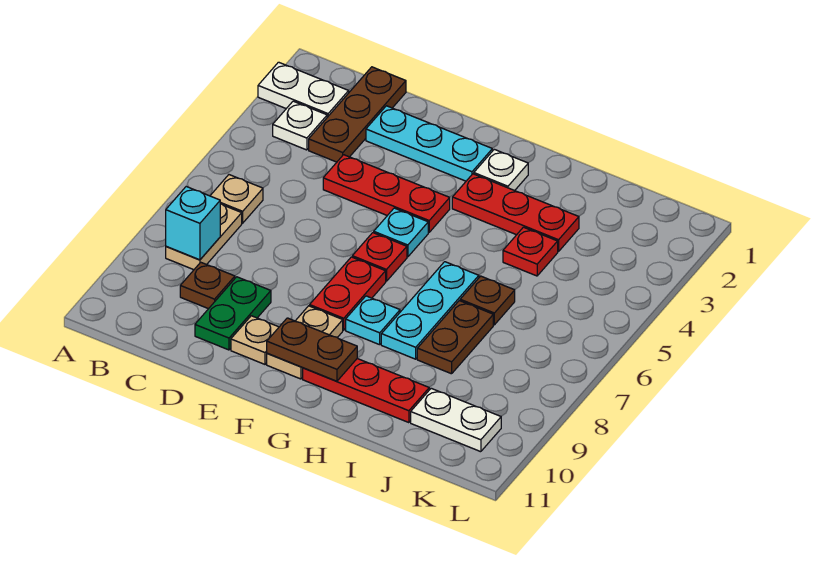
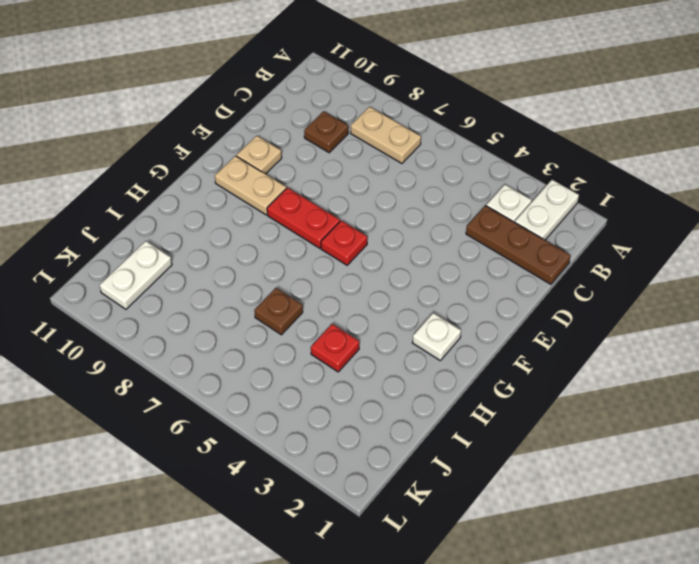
none -> tan plate B6 level 1
none -> cyan plate D2:F2 level 1
none -> red plate D4:F4 level 1

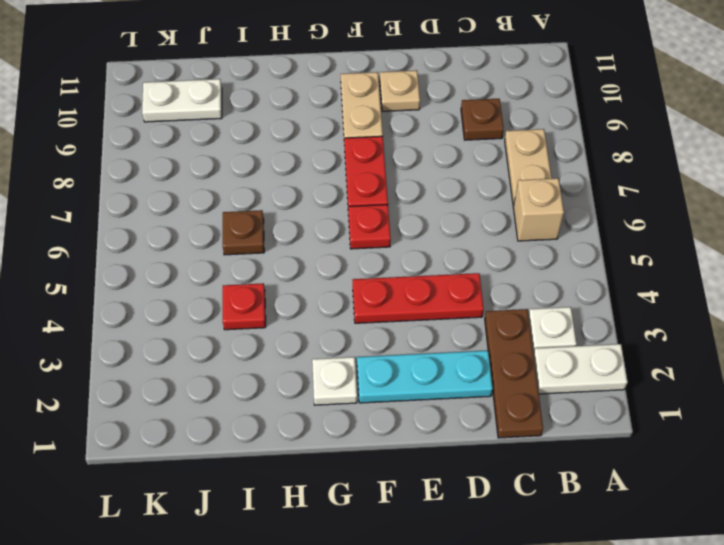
tan brick B6 level 1 -> tan plate B6 level 1
none -> green plate D9:D10 level 1
none -> cyan plate F5 level 1
none -> red plate G3:I3 level 1

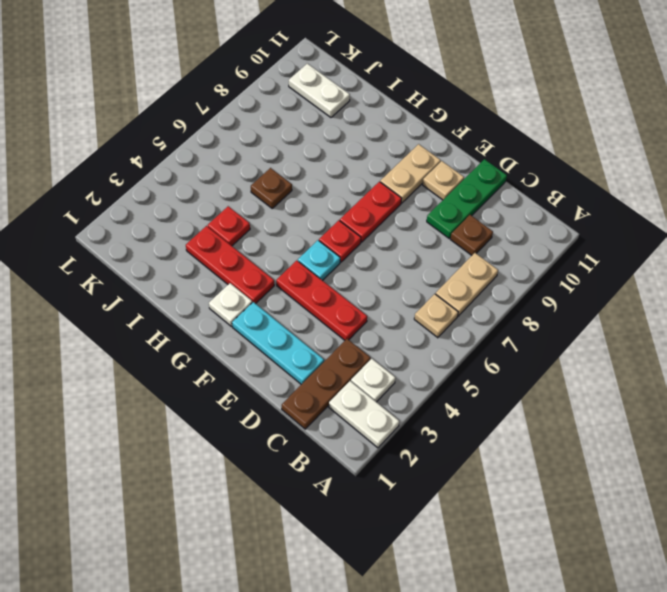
green plate D9:D11 level 1 -> green plate D9:D10 level 1
none -> cyan plate G8 level 1
none -> red plate G10:I10 level 1
none -> cyan plate H6:H8 level 1

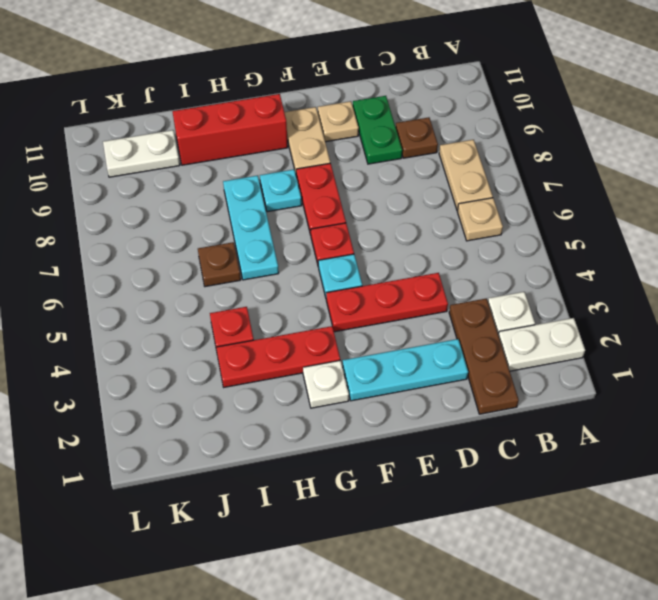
red brick G10:I10 level 1 -> red plate G10:I10 level 1
none -> brown plate I7:I8 level 1
none -> cyan brick B8 level 2
none -> brown plate F10:G10 level 2

